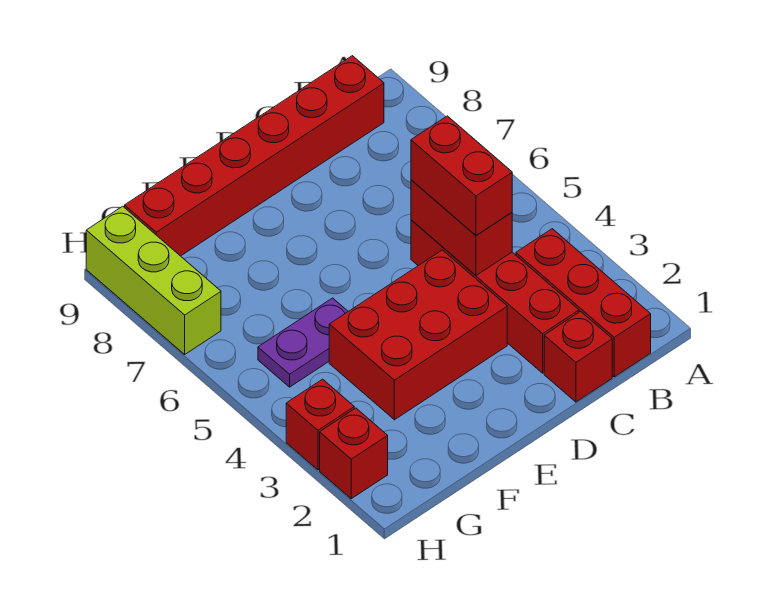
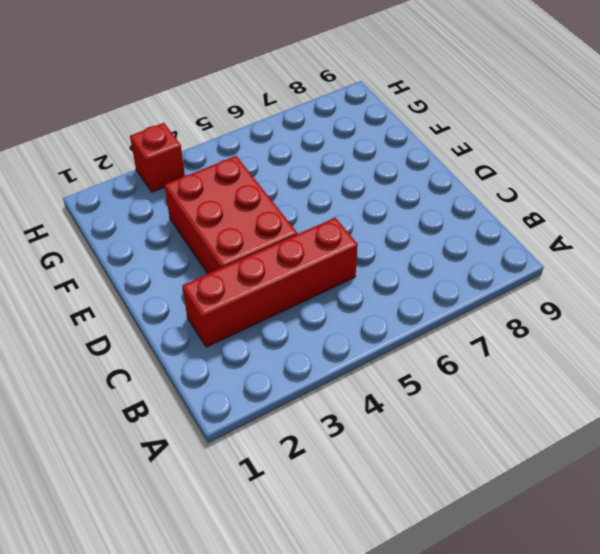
none -> red brick B1:B3 level 1
none -> red brick B9:G9 level 1

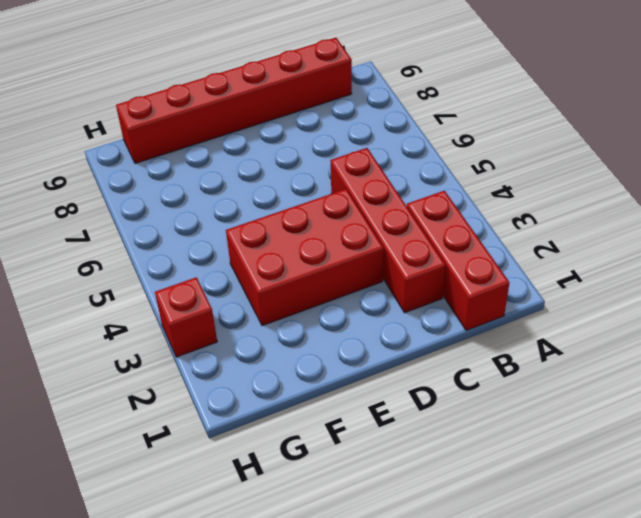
none -> red brick C1 level 1
none -> purple plate F5:G5 level 1

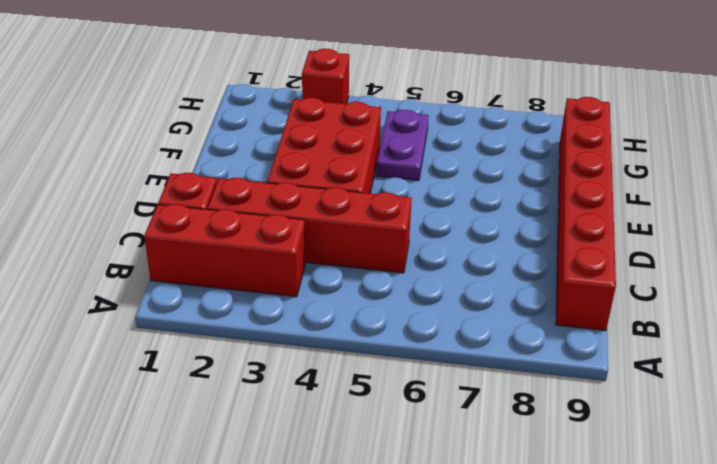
none -> red brick H2 level 1
none -> lime brick H7:H9 level 1

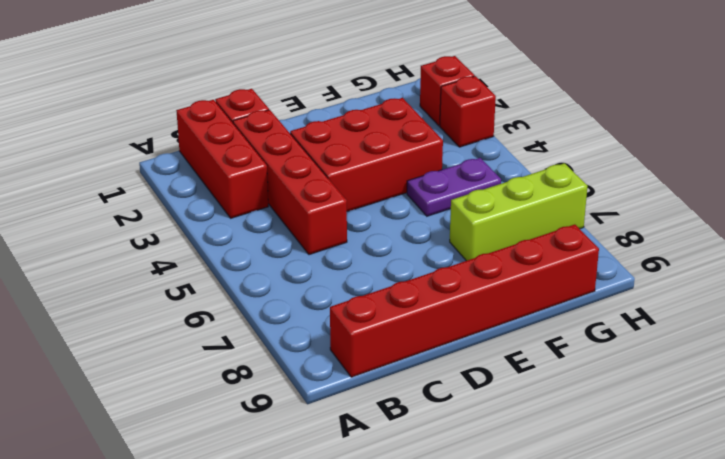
lime brick F7:H7 level 1 -> lime brick H7:H9 level 1
none -> red brick C4:C5 level 2
none -> red brick C4:C5 level 3

